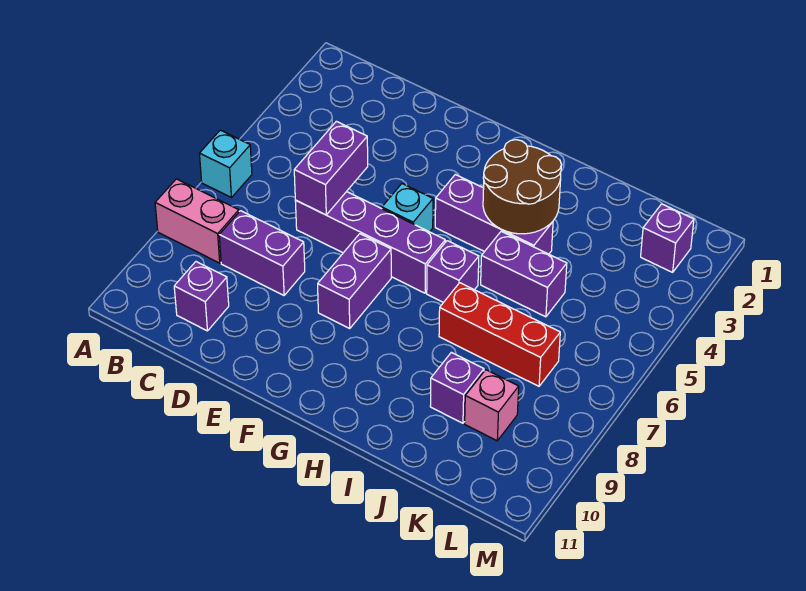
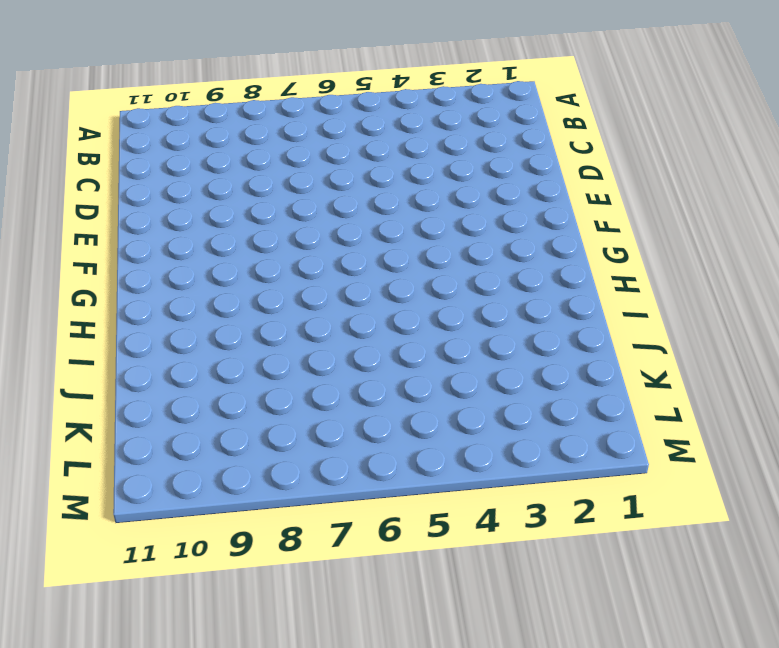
none -> cyan brick A6 level 1
none -> pink brick A8:B8 level 1
none -> purple brick C8:D8 level 1

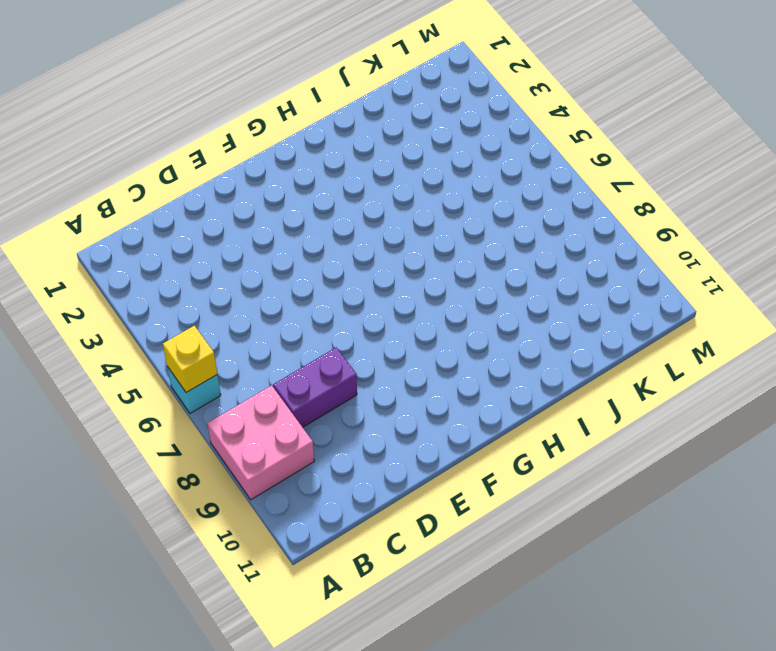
yellow brick A6 level 2 -> none
pink brick A8:B9 level 1 -> pink brick A8:B8 level 1
none -> purple brick C10 level 1
none -> purple brick D6:G6 level 1
none -> cyan brick F5 level 1

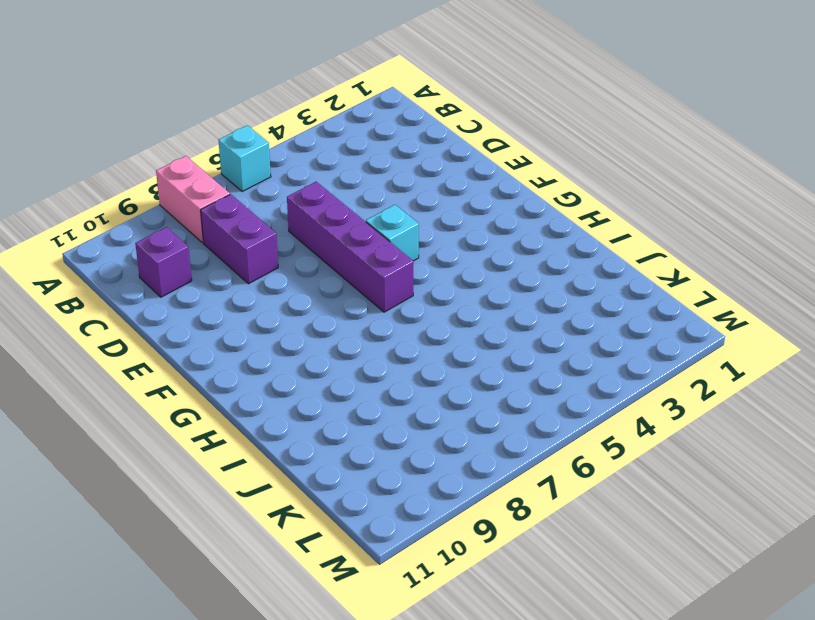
none -> purple brick F7:F8 level 1
none -> purple brick G4:I4 level 1
none -> purple brick H6 level 1

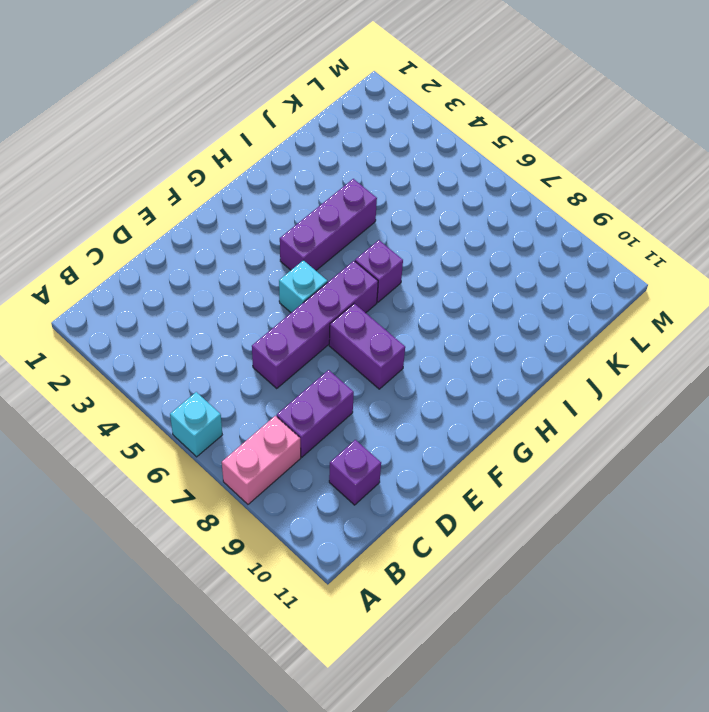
none -> purple brick I5:J5 level 1
none -> red brick I7:K7 level 1
none -> purple brick J9 level 1

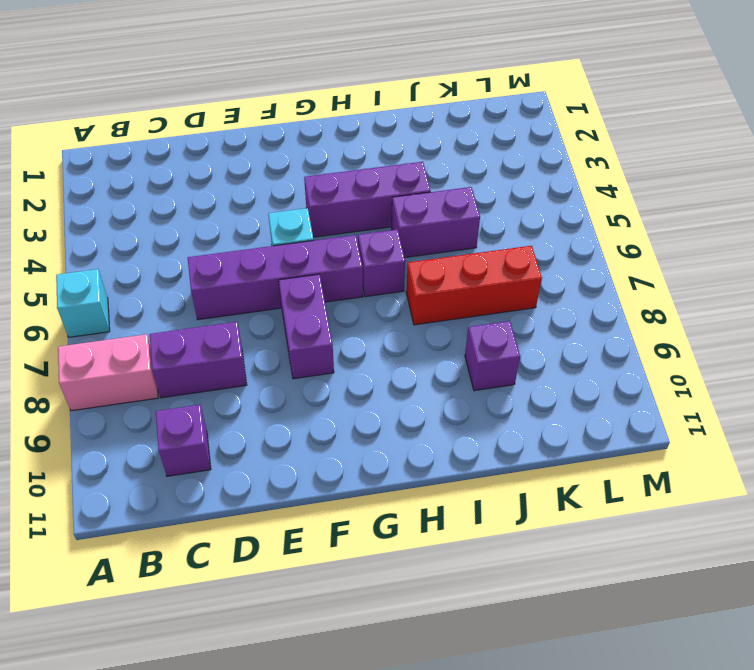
none -> pink brick K9 level 1
none -> purple brick L2 level 1
none -> purple brick D5:D6 level 2

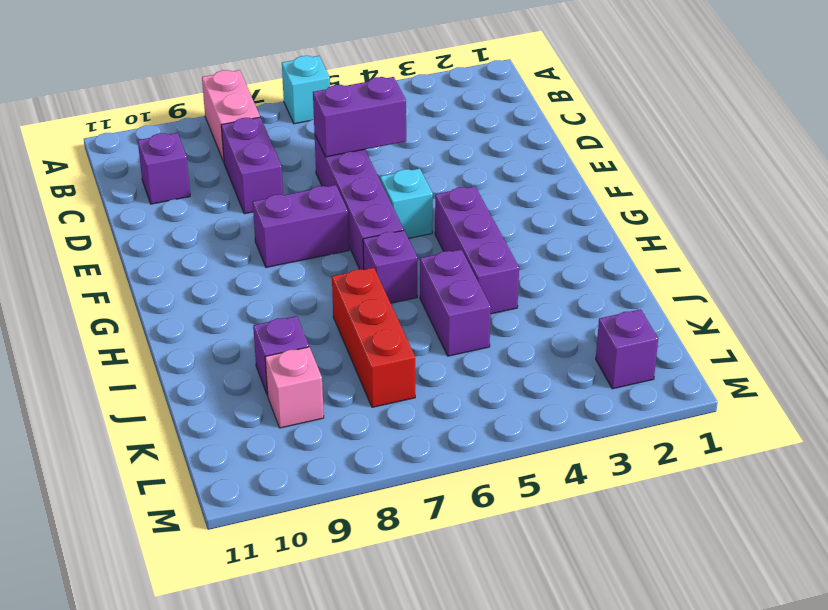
none -> brown round brick H3:I4 level 2

